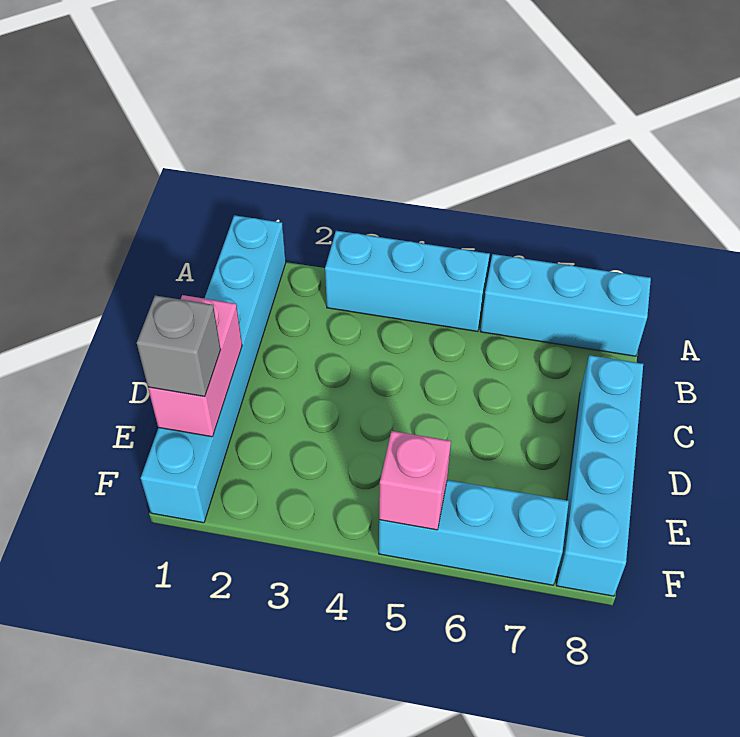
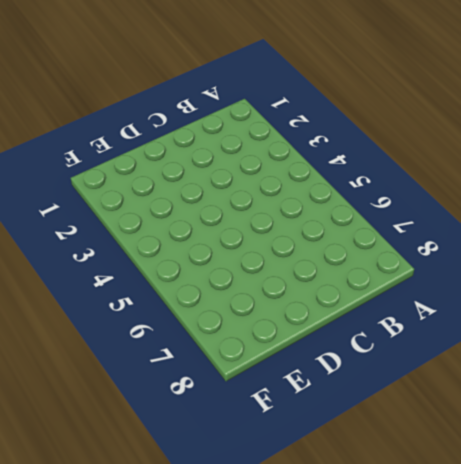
none -> cyan brick A1:F1 level 1
none -> cyan brick A3:A5 level 1

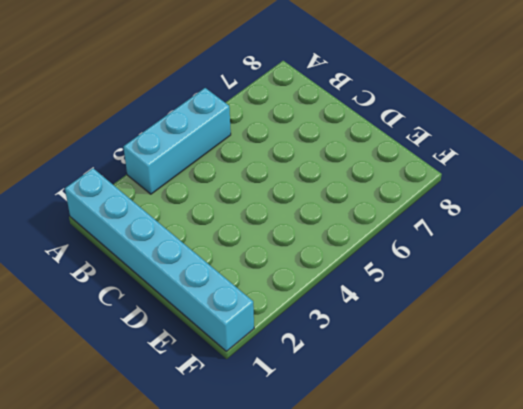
none -> cyan brick A6:A8 level 1
none -> cyan brick C8:F8 level 1

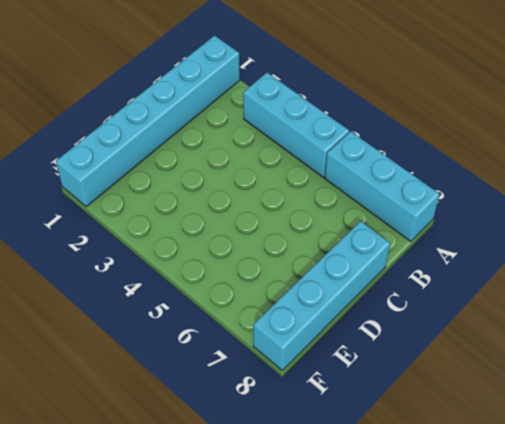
none -> cyan brick F5:F7 level 1
none -> pink brick D1:E1 level 2

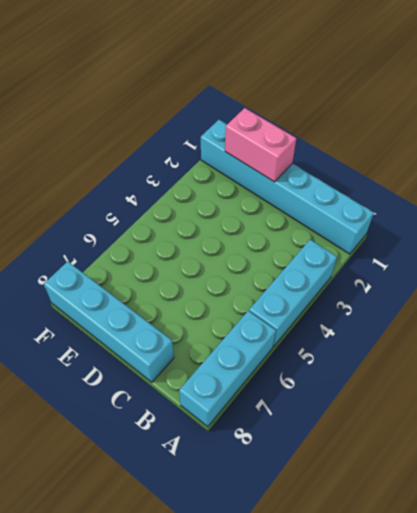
none -> cyan brick F5:F7 level 1
none -> pink brick F5 level 2

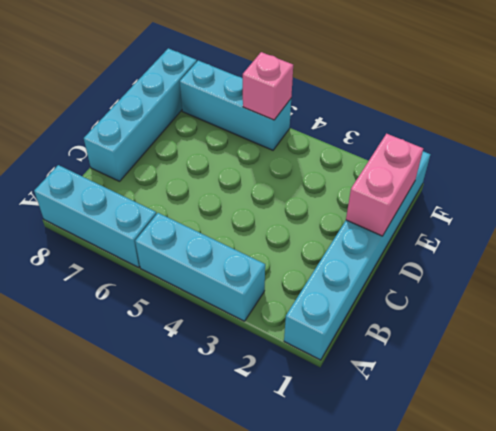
none -> grey brick E1 level 3

